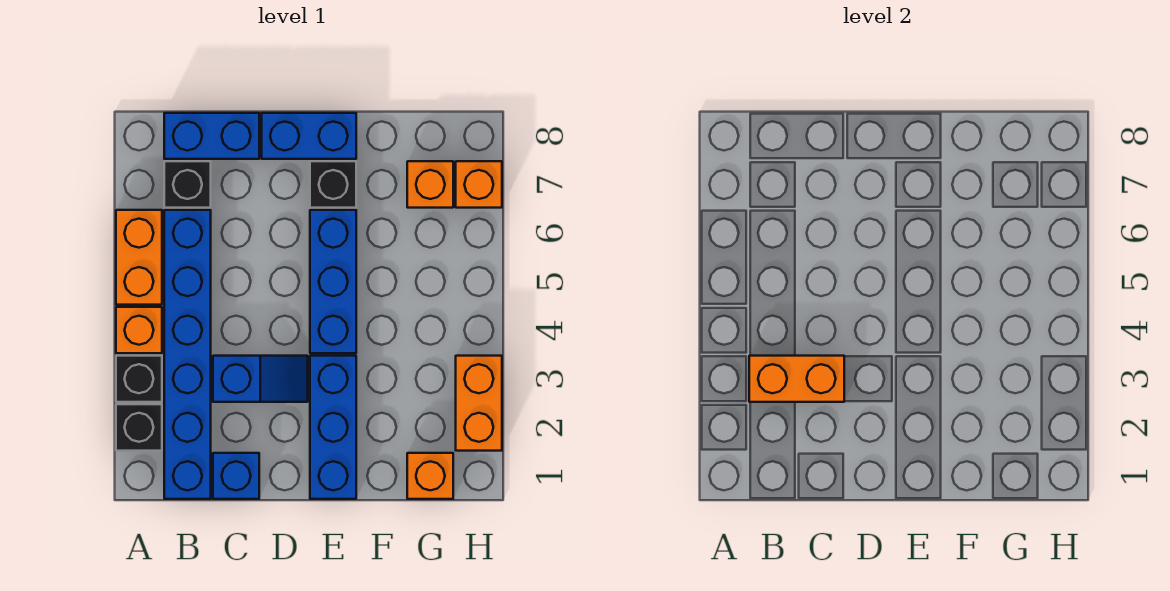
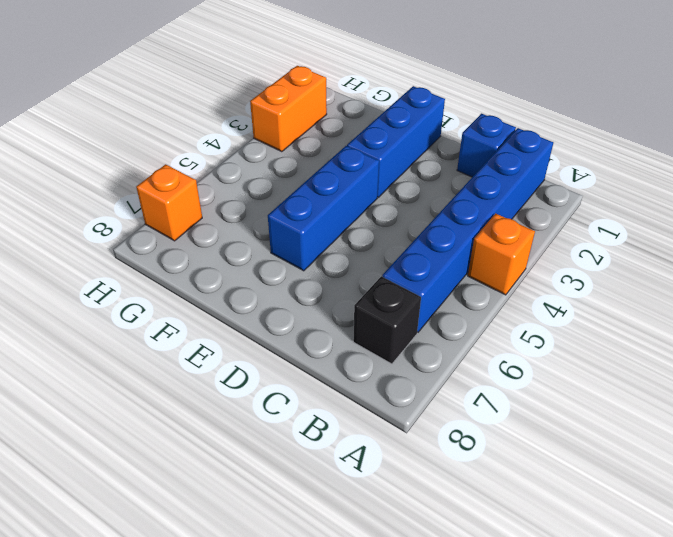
none -> black brick A2 level 1
none -> black brick A3 level 1
none -> orange brick A5:A6 level 1

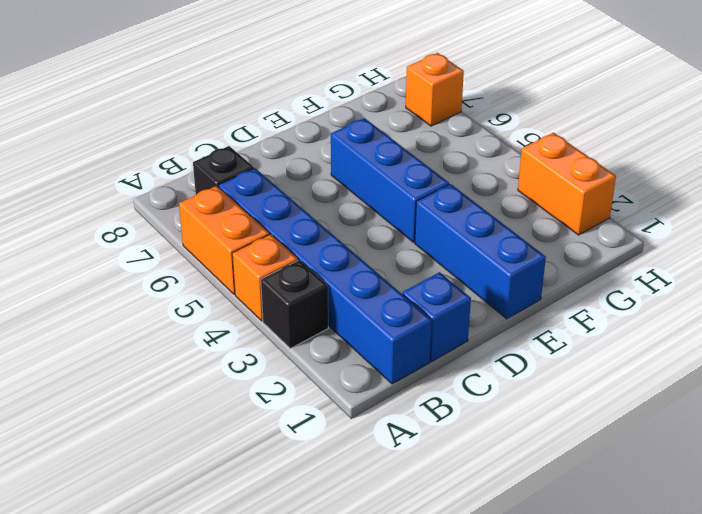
none -> black brick A2 level 1
none -> blue brick B8:C8 level 1
none -> blue slope C3:D3 level 1 top C

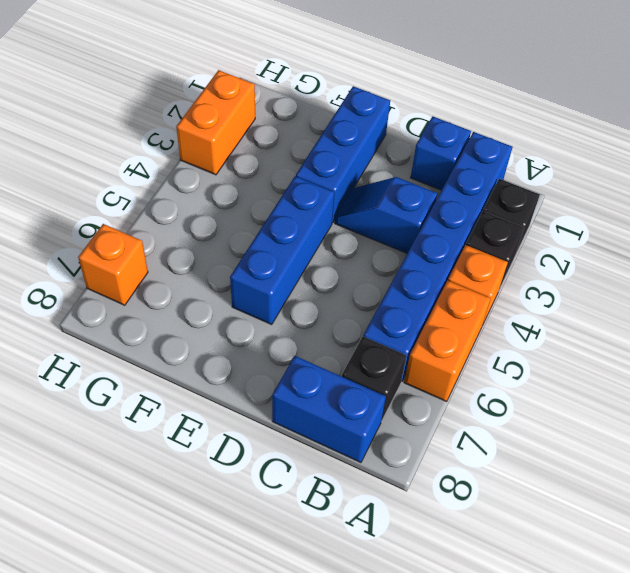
none -> blue brick D8:E8 level 1
none -> black brick E7 level 1
none -> orange brick G1 level 1

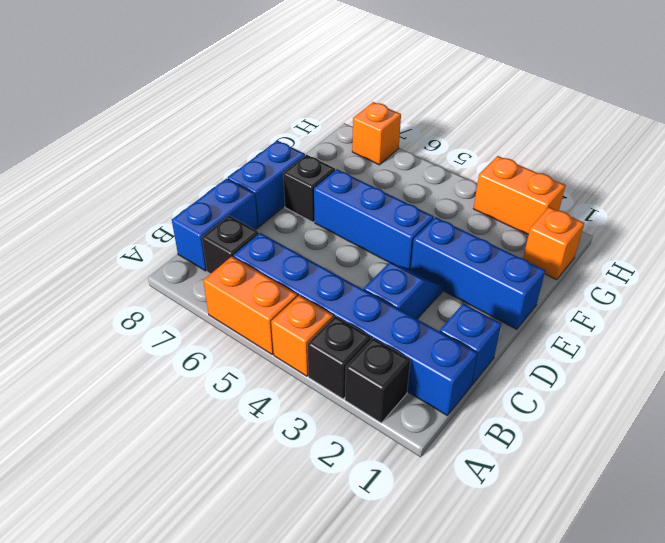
none -> orange brick G7 level 1
none -> orange brick B3:C3 level 2

